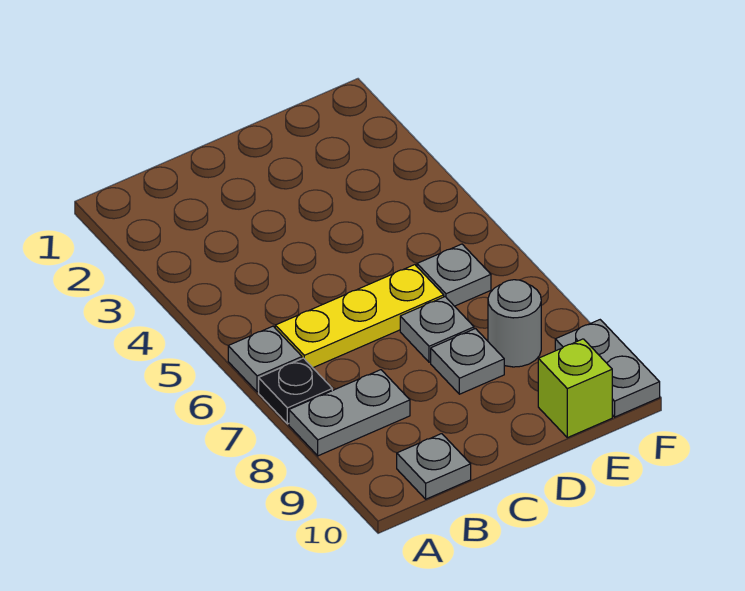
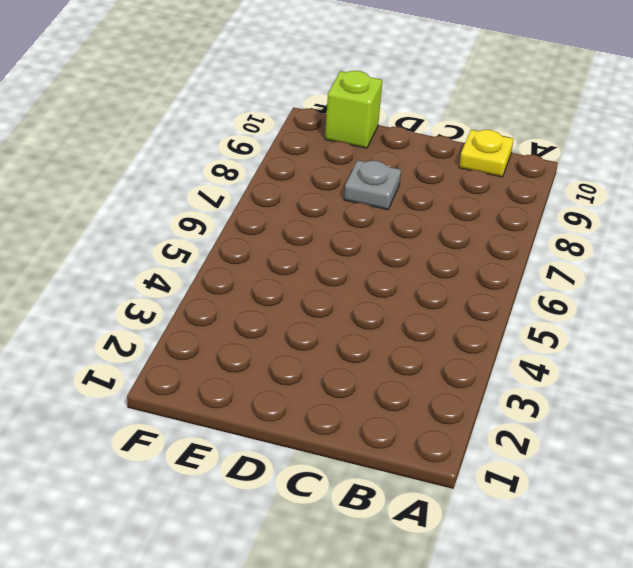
yellow plate B10 level 1 -> grey plate B10 level 1
none -> grey plate A6 level 1
none -> black plate A7 level 1

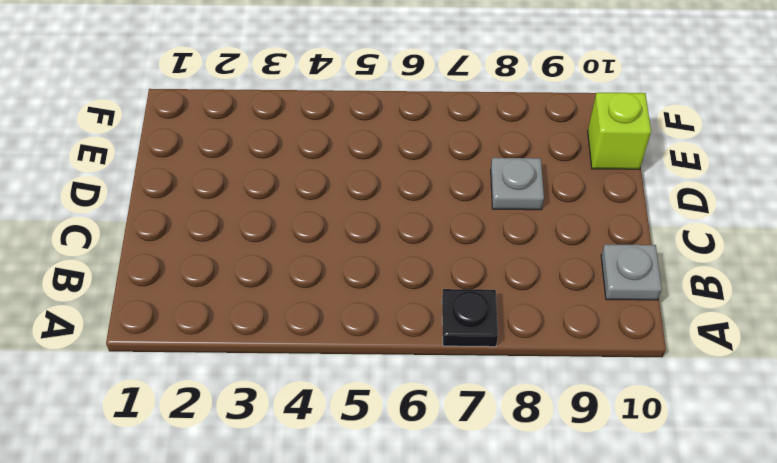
none -> grey plate A6 level 1
none -> grey plate A8:B8 level 1

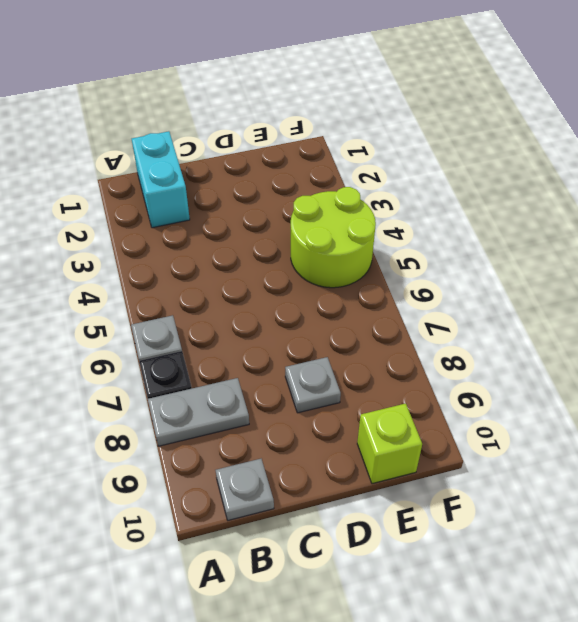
cyan brick B1:B2 level 1 -> none
lime round brick E4:F5 level 1 -> none
none -> yellow plate B6:D6 level 1
none -> grey plate D7 level 1

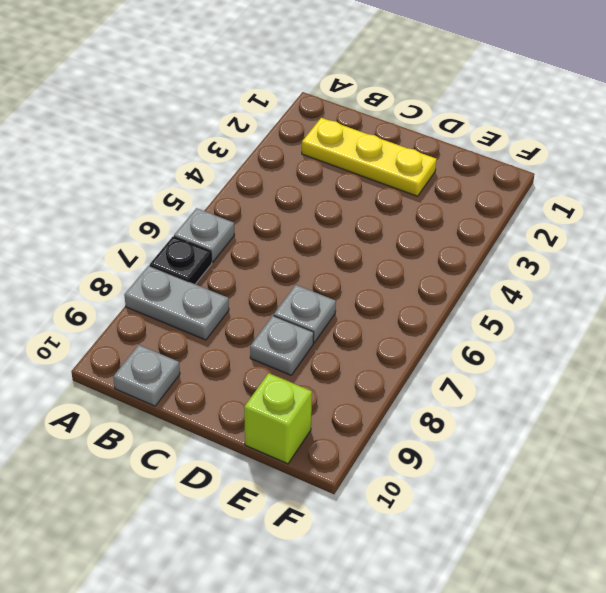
yellow plate B2:D2 level 1 -> yellow plate B6:D6 level 1
none -> grey plate E6 level 1
none -> grey round brick E8 level 1

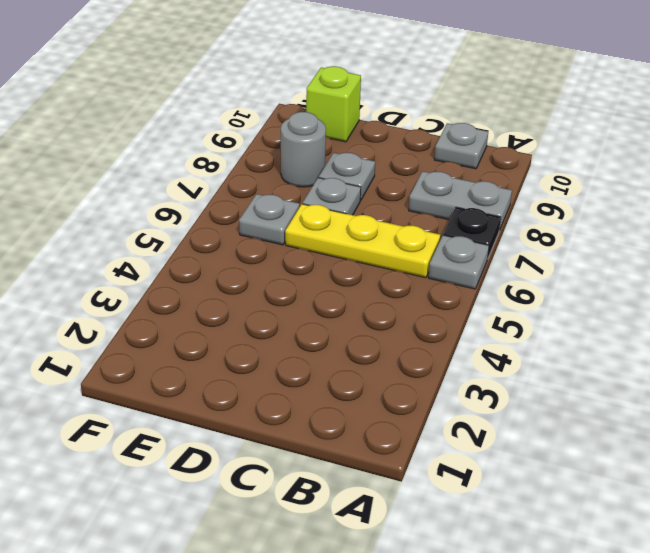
none -> grey plate F9:F10 level 1

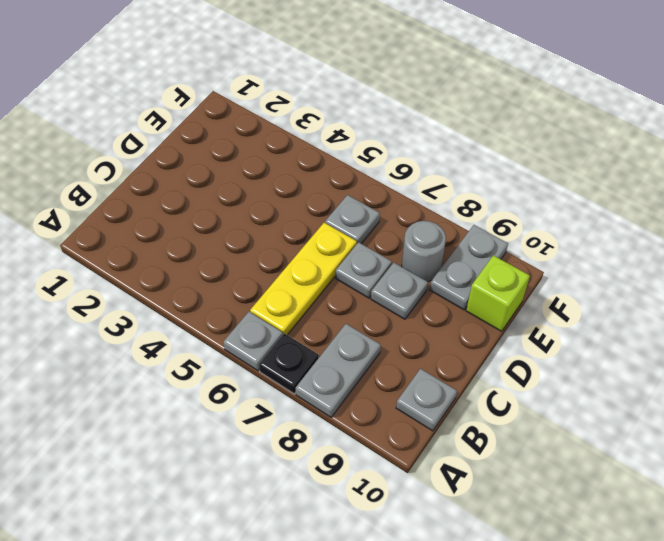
grey plate E9:F9 level 1 -> grey plate F9:F10 level 1

